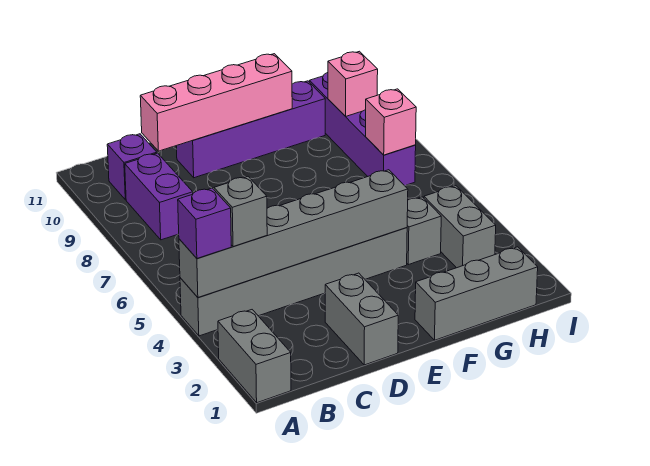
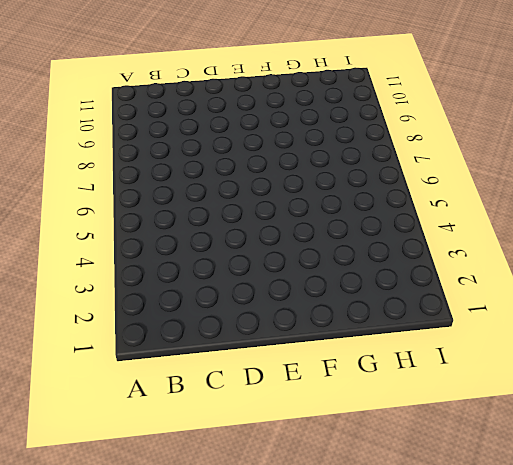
none -> grey brick A1:A2 level 1
none -> grey brick A4:F4 level 1
none -> purple brick B8:B9 level 1

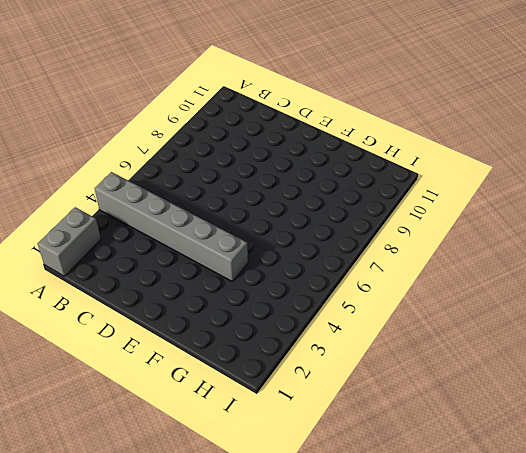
none -> purple brick B8:B9 level 1
none -> purple brick B10 level 1
none -> grey brick D1:D2 level 1

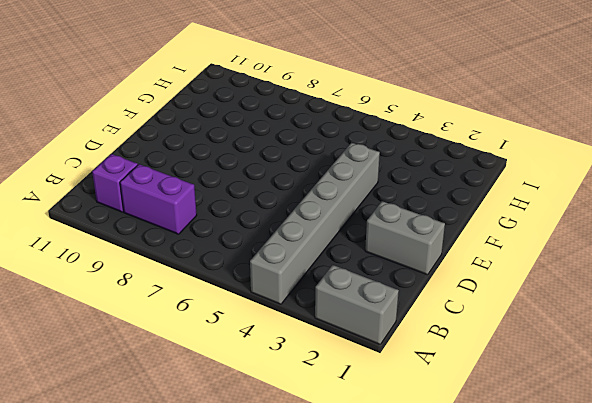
none -> purple brick D10:G10 level 1
none -> grey brick F1:H1 level 1
none -> grey brick G4 level 1

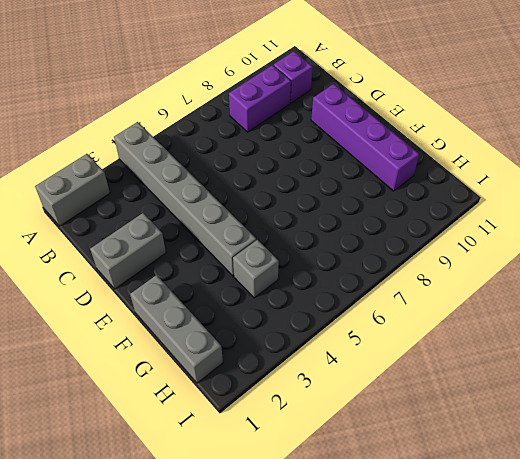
none -> grey brick H3:H4 level 1
none -> purple brick H7:H10 level 1
none -> grey brick A4:F4 level 2

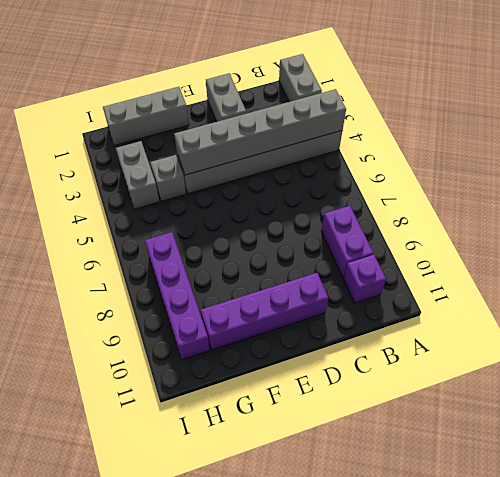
none -> pink brick C10:F10 level 2
none -> pink brick H7 level 2
none -> pink brick H9 level 2

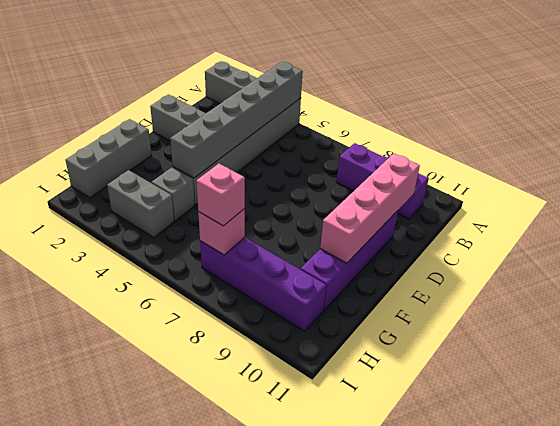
pink brick H7 level 3 -> pink brick H9 level 2
none -> purple brick A4 level 3
none -> grey brick B4 level 3

